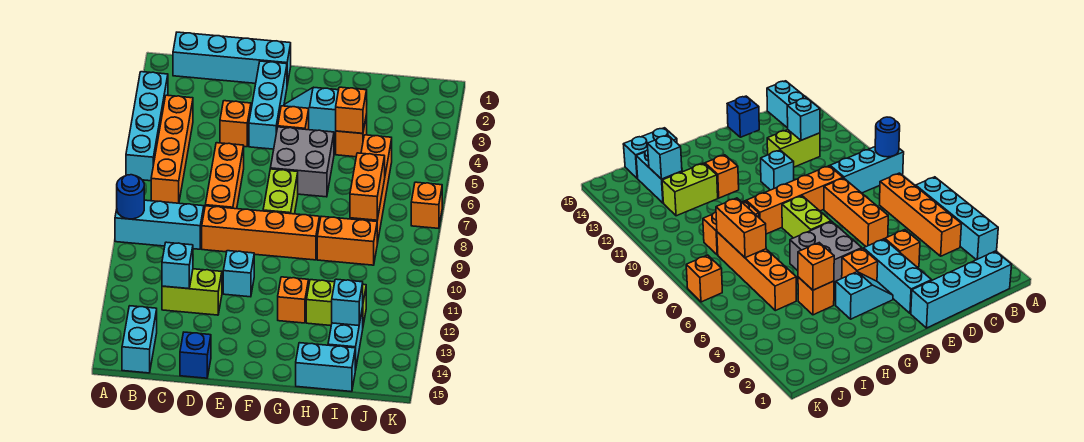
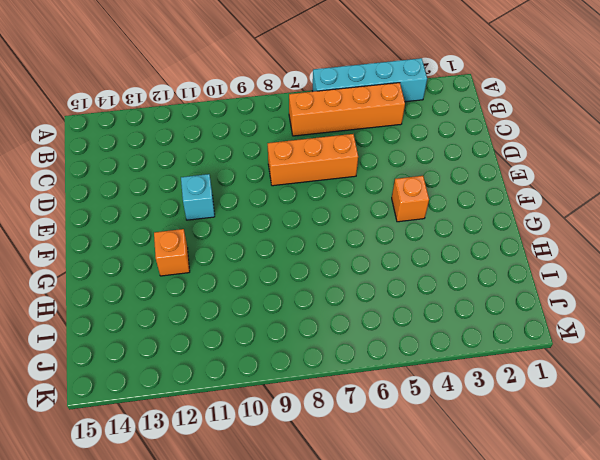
none -> cyan brick A9:C9 level 1
none -> cyan brick B1:E1 level 1
none -> cyan brick B14:B15 level 1

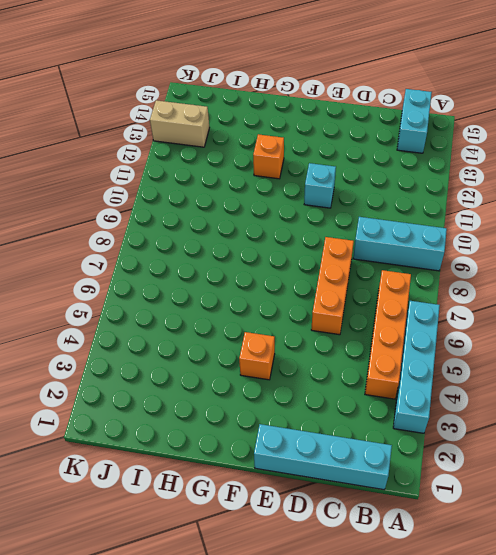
tan brick J13:K13 level 1 -> none
none -> lime brick C12:D12 level 1
none -> orange brick D4 level 1
none -> orange brick D9:G9 level 1

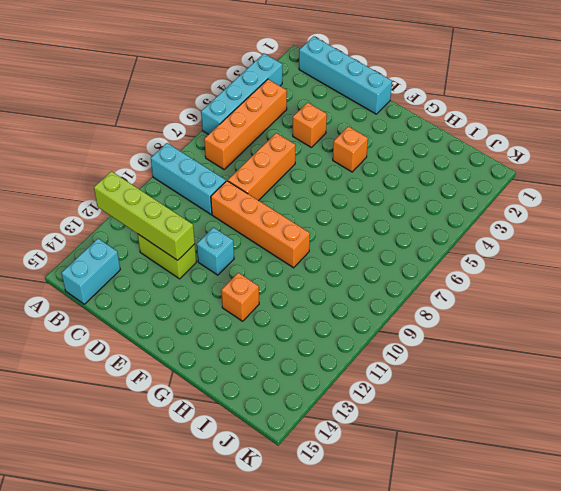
lime brick A12:D12 level 2 -> cyan brick C12 level 2
none -> blue brick D15 level 1
none -> cyan brick E2:E4 level 1
none -> cyan slope F3:G3 level 1 top G

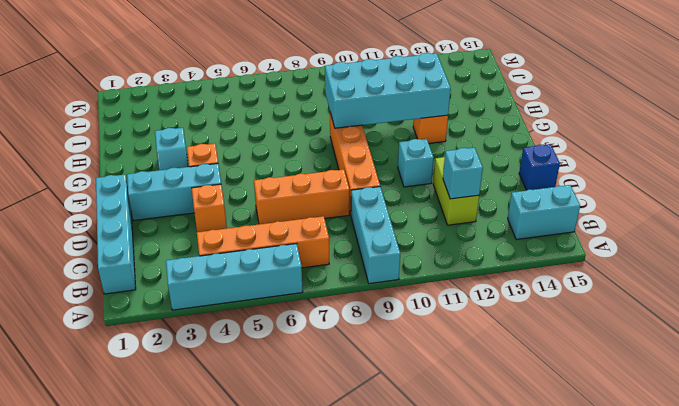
cyan brick G9:H12 level 2 -> none
none -> grey brick F5:G6 level 1
none -> lime brick F7:F8 level 1
none -> orange brick H4 level 1

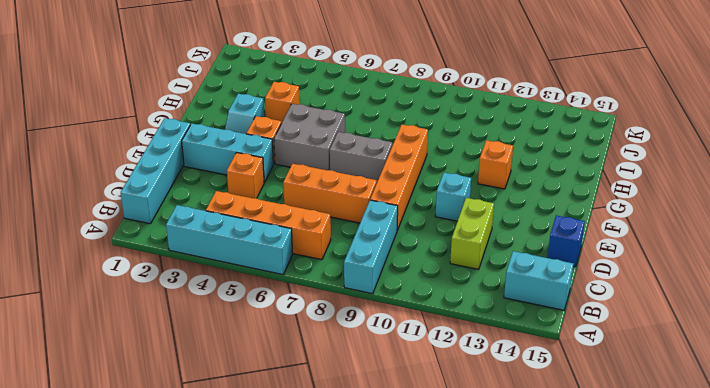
grey brick F7:F8 level 1 -> lime brick F7:F8 level 1
none -> orange brick H9:I9 level 1
none -> lime brick H12:I12 level 1
none -> cyan brick H15:I15 level 1

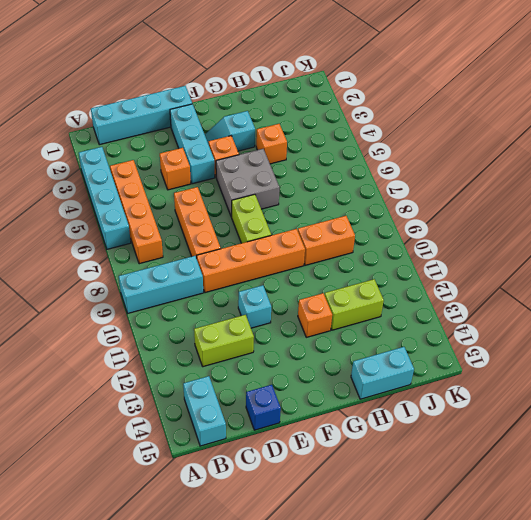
none -> orange brick I5:I8 level 1
none -> cyan brick I13:I14 level 1
none -> orange brick K7 level 1

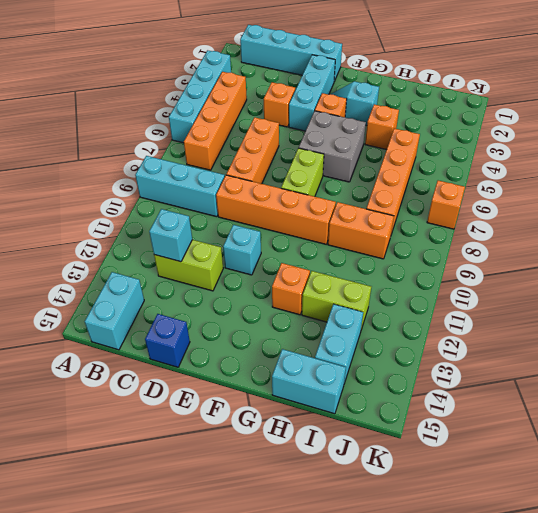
none -> blue round brick A9 level 2
none -> orange brick H4 level 2
none -> orange brick I7:I8 level 2

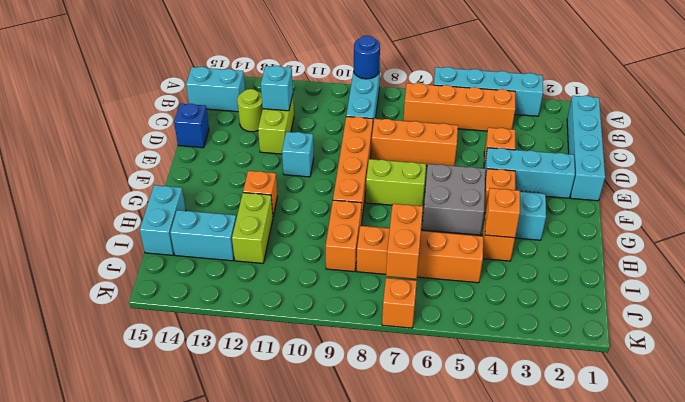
lime round brick C13 level 1 -> none
orange brick I7:J7 level 2 -> orange brick I7:I8 level 2
none -> cyan brick I13 level 2

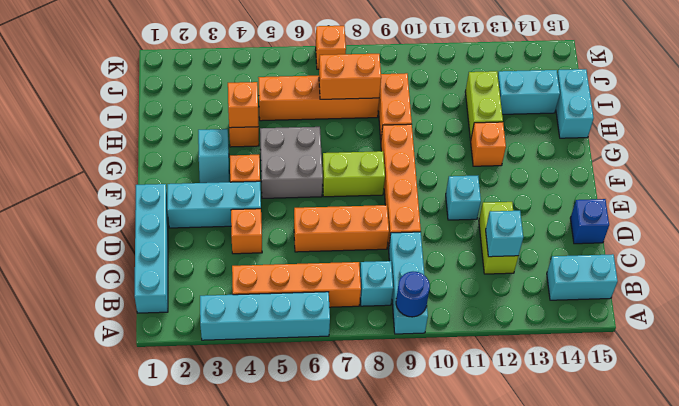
cyan brick B8 level 1 -> cyan brick I13 level 2

